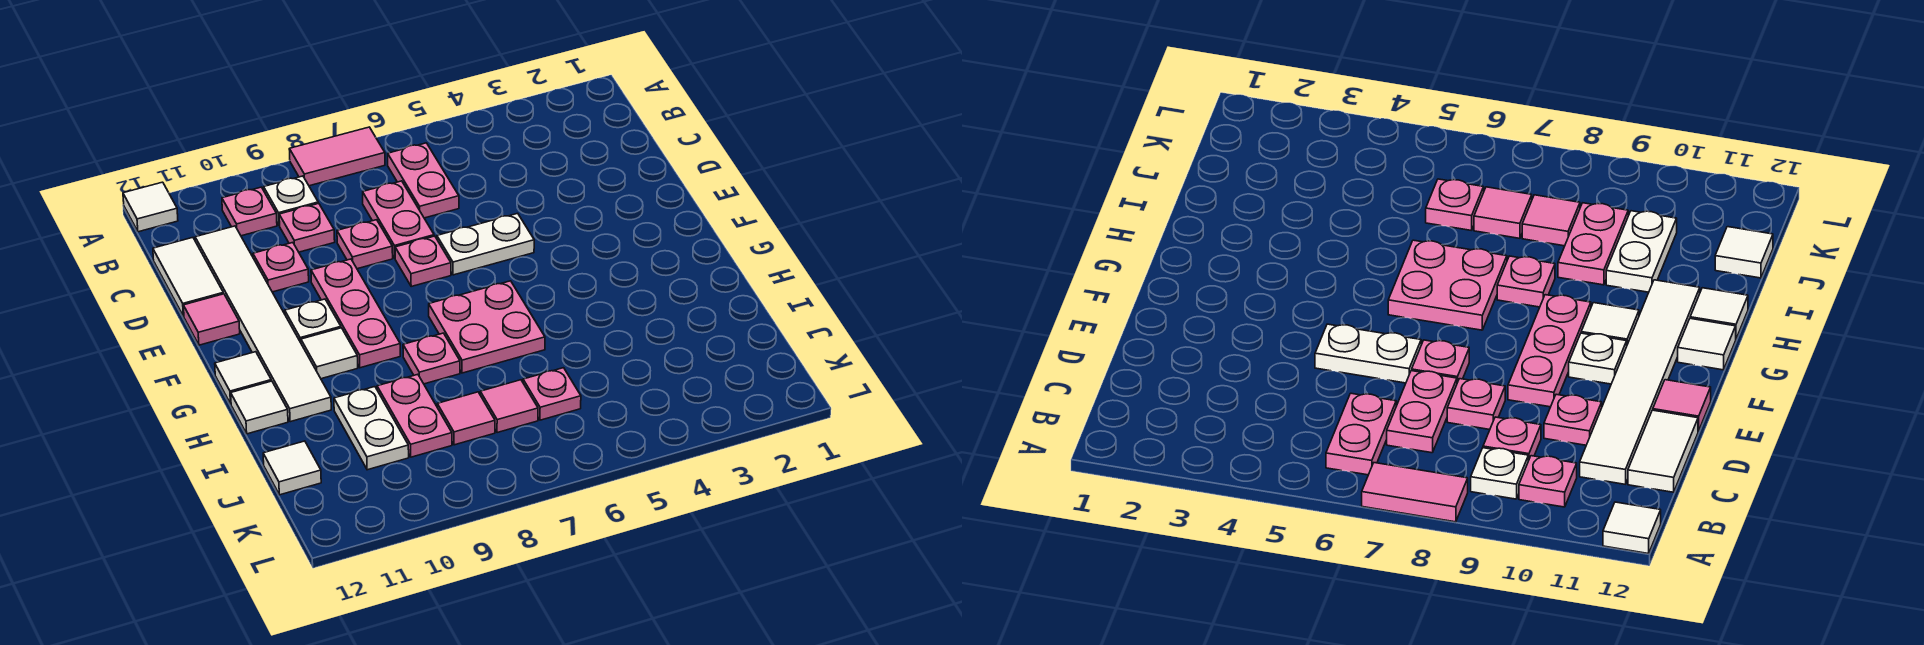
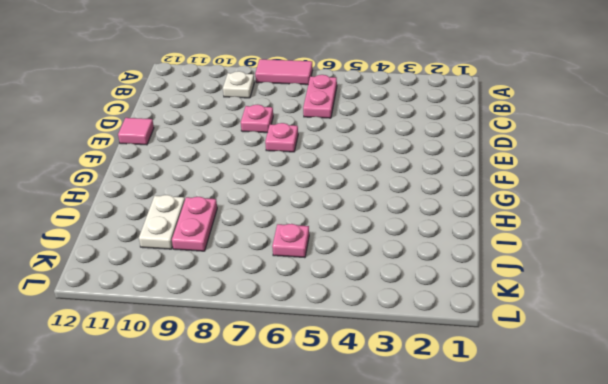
none -> white tile A12 level 1
none -> pink plate B10 level 1
none -> pink plate C7:D7 level 1

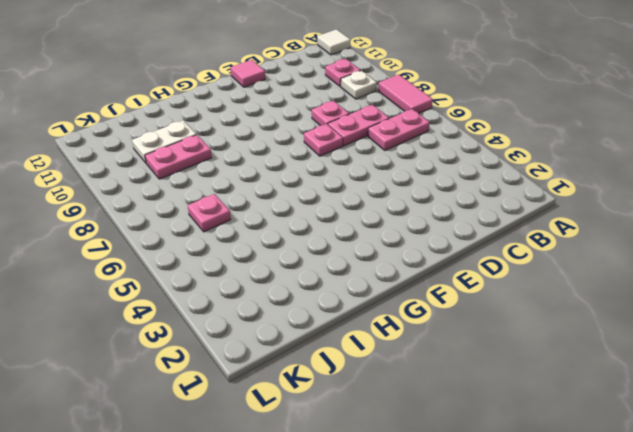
none -> pink plate C9 level 1
none -> white tile C11:H11 level 1
none -> white tile C12:D12 level 1

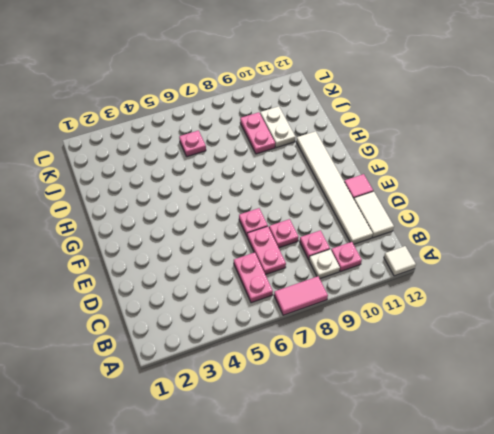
none -> pink plate D10 level 1
none -> white plate E5:E6 level 1
none -> pink plate E9:G9 level 1

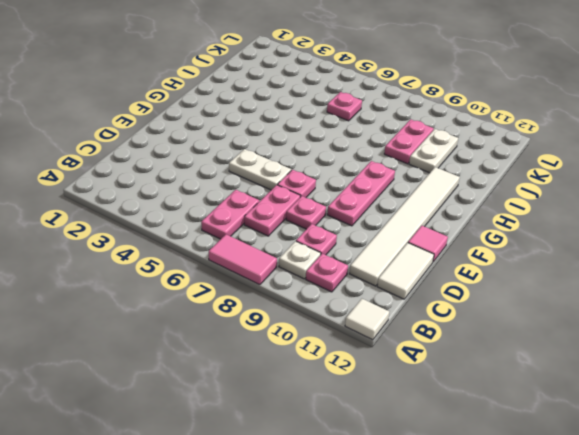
none -> pink plate D10 level 1
none -> white plate F10 level 1
none -> pink plate G6:H7 level 1

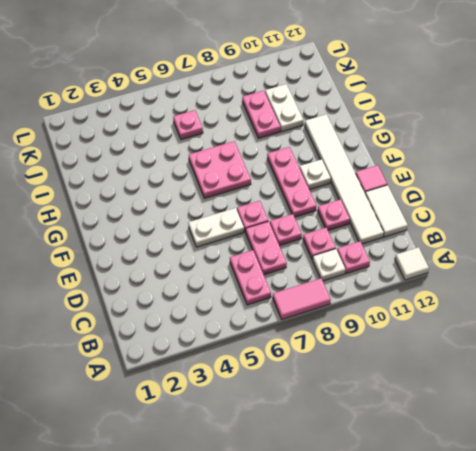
none -> white tile G10 level 1
none -> white tile G12 level 1
none -> pink plate H8 level 1

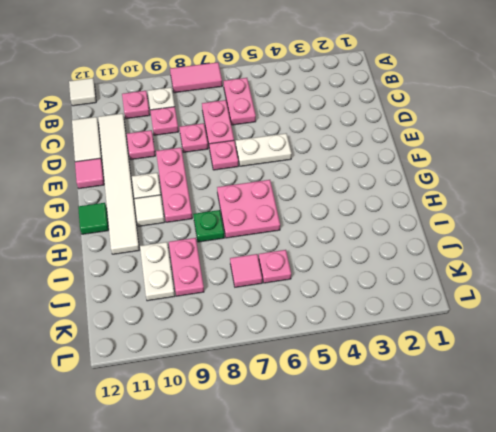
green tile G12 level 1 -> white tile G12 level 1
green plate H8 level 1 -> pink plate H8 level 1
none -> white tile H12 level 1
none -> pink tile J8 level 1
none -> white tile J12 level 1

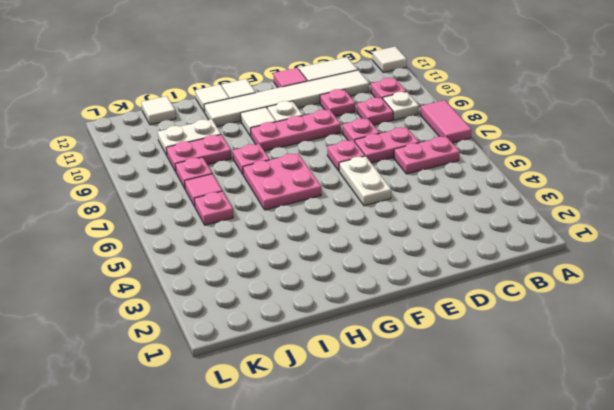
pink plate J8 level 1 -> pink tile J8 level 1

